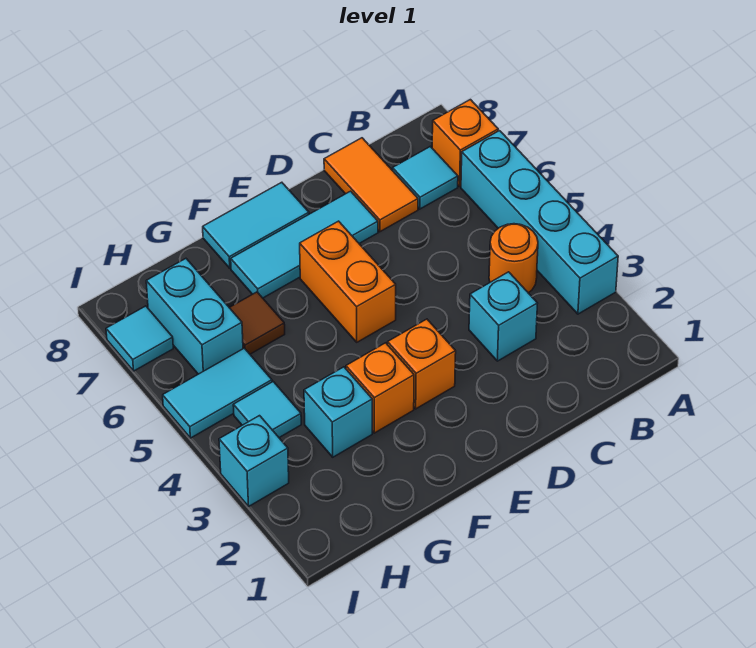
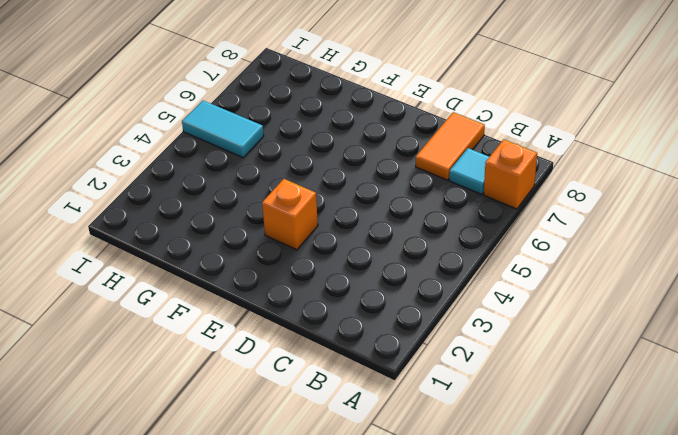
none -> cyan brick A3:A6 level 1
none -> orange round brick B4 level 1
none -> cyan brick C3 level 1

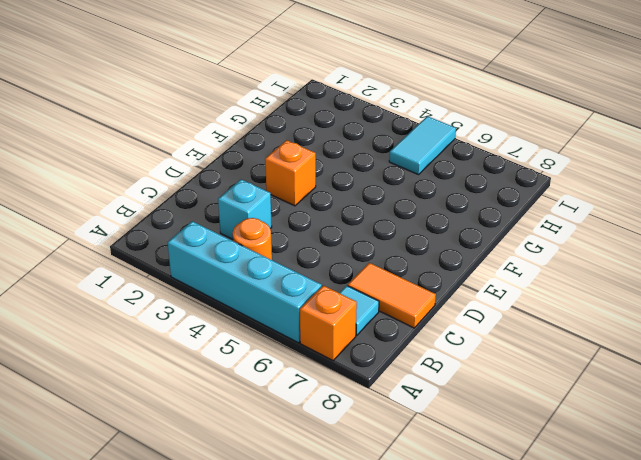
none -> cyan tile D7:F7 level 1
none -> orange brick E5:E6 level 1
none -> cyan tile E8:F8 level 1

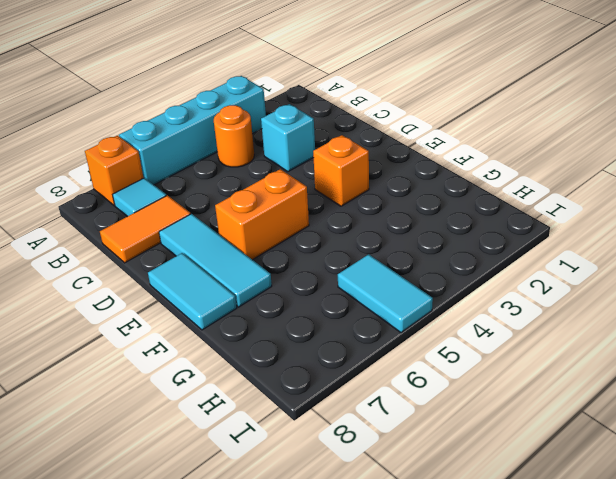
none -> orange brick F3 level 1
none -> cyan brick G3 level 1
none -> brown tile G6 level 1

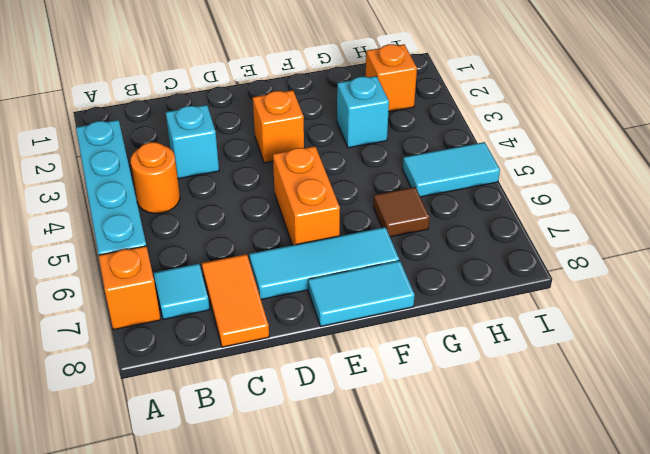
orange brick H2 level 1 -> orange brick F3 level 1
none -> cyan tile H4 level 1
none -> cyan brick H6:H7 level 1
none -> cyan brick I3 level 1

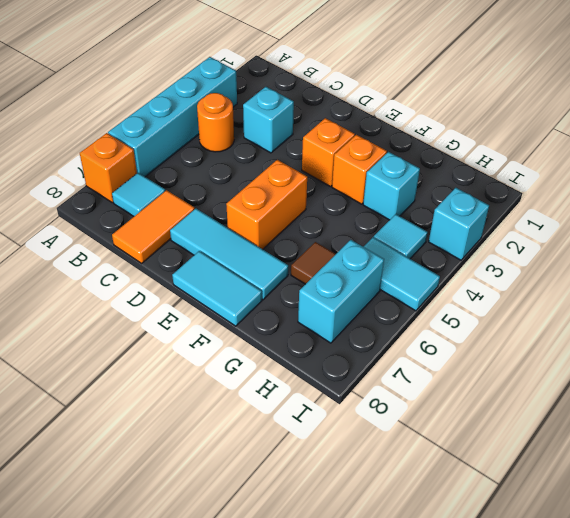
none -> cyan tile I7 level 1

